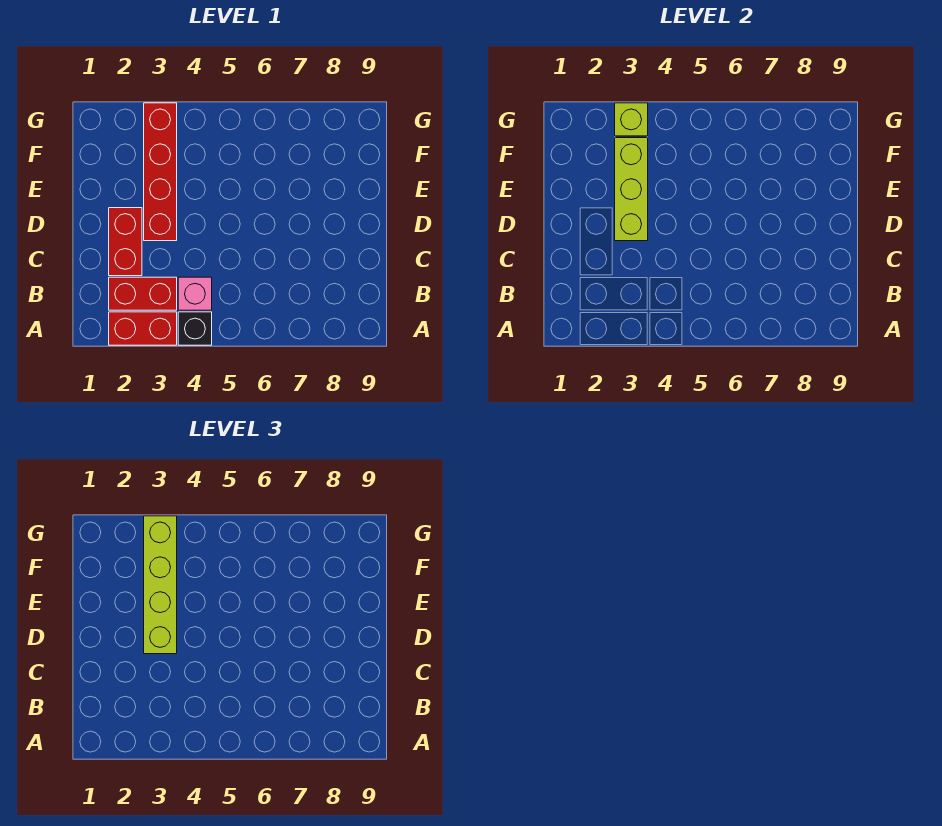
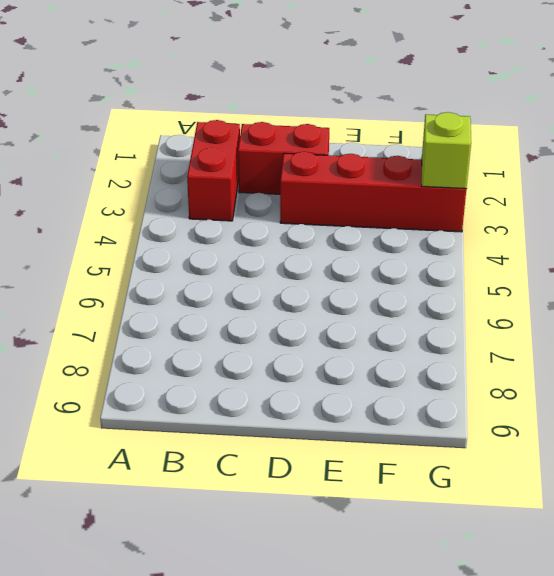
none -> red brick A2:A3 level 1
none -> black brick A4 level 1

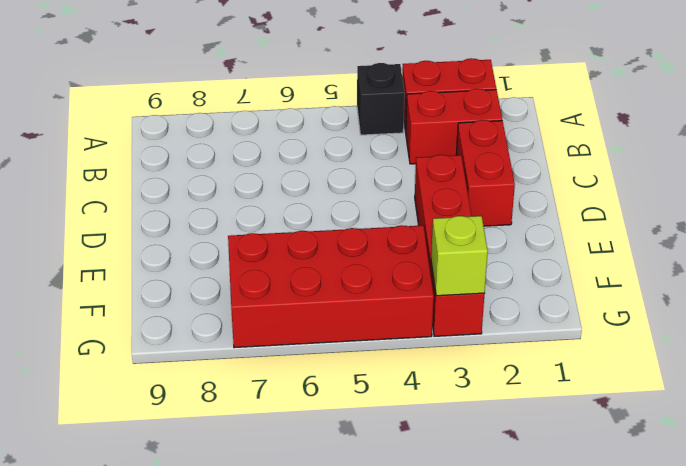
red brick F4:G7 level 1 -> none
none -> pink brick B4 level 1
none -> lime brick D3:F3 level 2

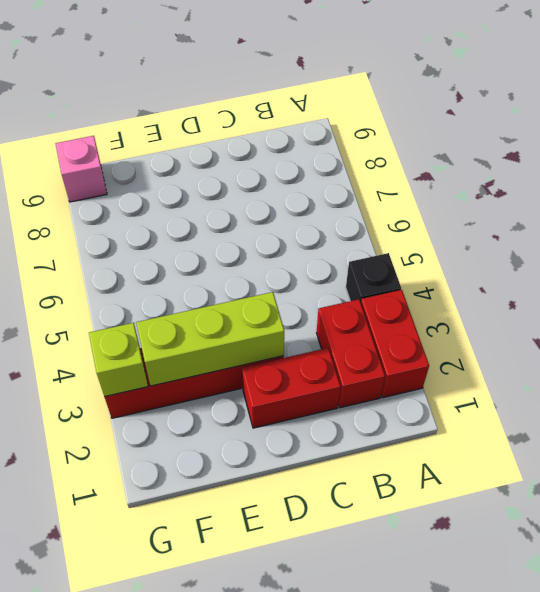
pink brick G9 level 1 -> pink brick B4 level 1
none -> lime brick D3:G3 level 3

